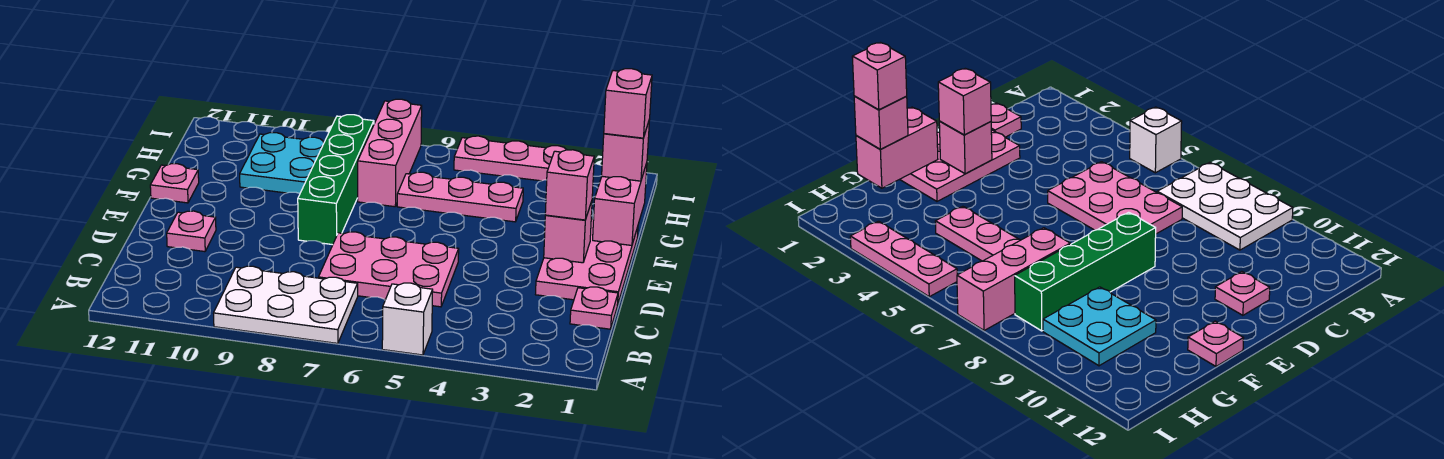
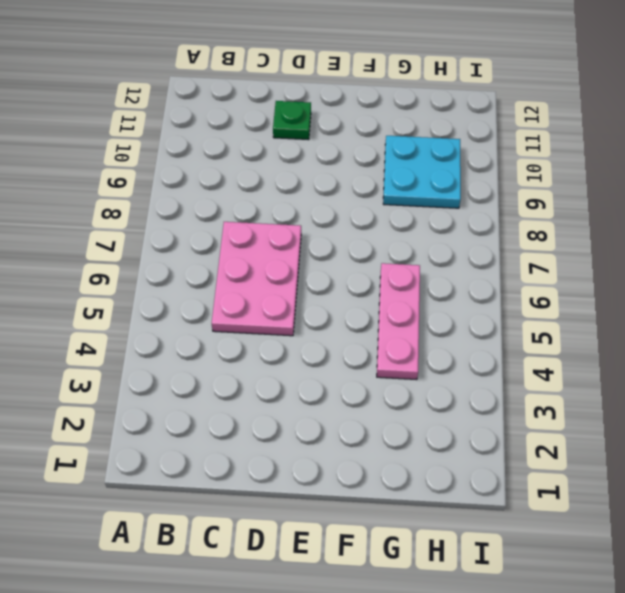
green plate D11 level 1 -> pink plate D11 level 1
none -> white brick A5 level 1
none -> white plate A7:B9 level 1
none -> pink plate C1 level 1

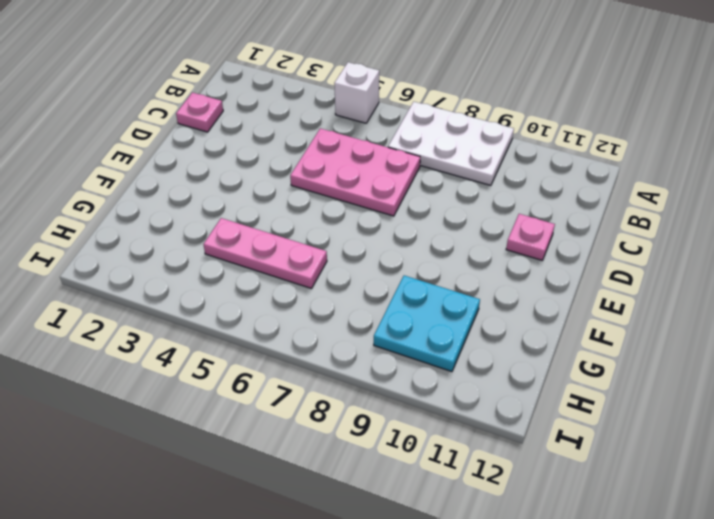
none -> pink plate D1:F2 level 1
none -> green brick E8:H8 level 1
none -> pink plate F12 level 1

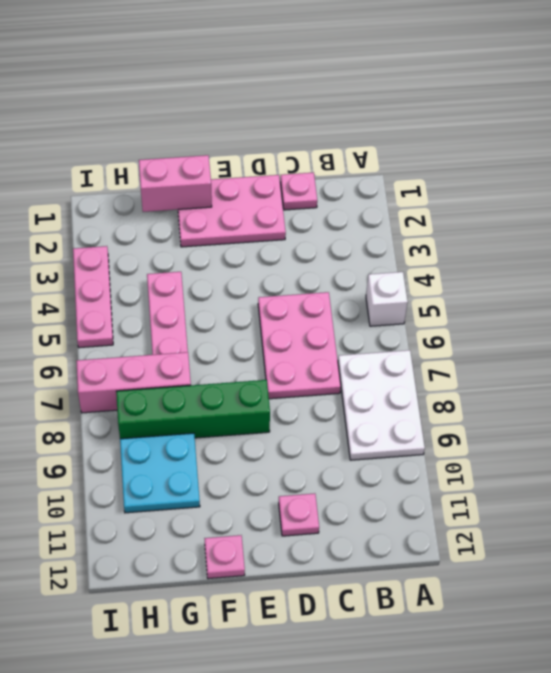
none -> pink brick E2 level 2
none -> pink brick E2 level 3
none -> pink brick G1 level 3

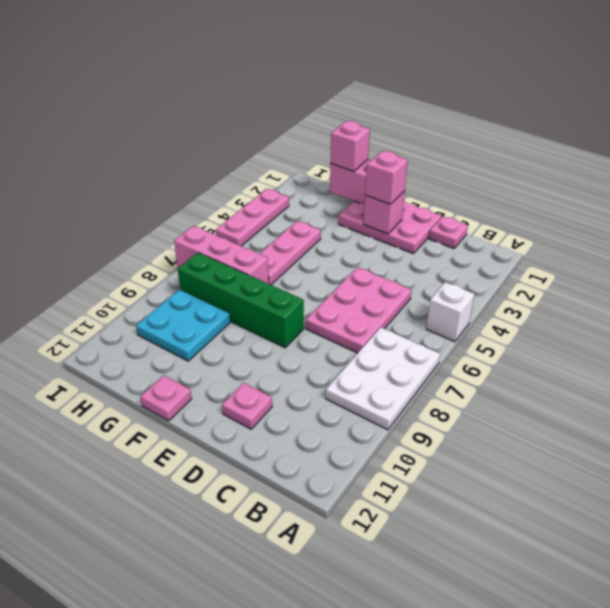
none -> pink brick G1 level 4

